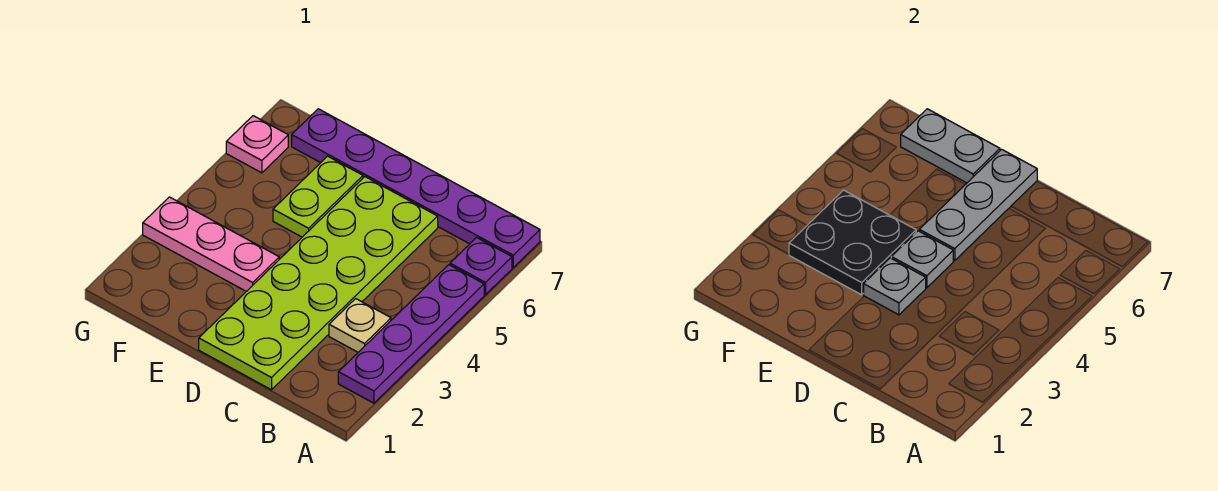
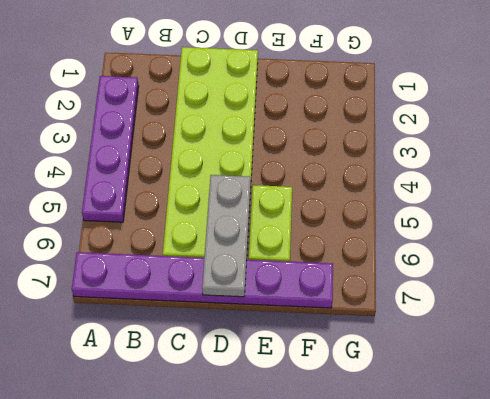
none -> purple plate A6 level 1
none -> tan plate B3 level 1
none -> pink plate E3:G3 level 1

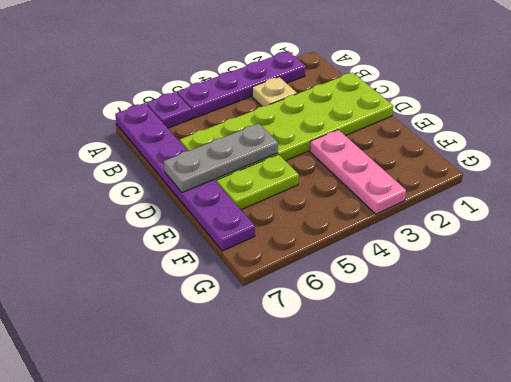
none -> pink plate G6 level 1
none -> grey plate D3 level 2
none -> grey plate D4 level 2

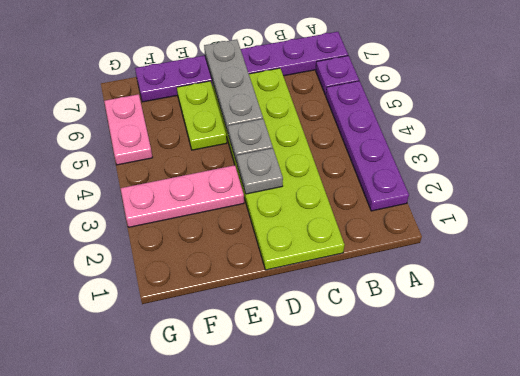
pink plate G5:G6 level 1 -> pink plate G6 level 1
none -> tan plate B3 level 1
none -> black plate E3:F4 level 2
none -> grey plate E7:F7 level 2

